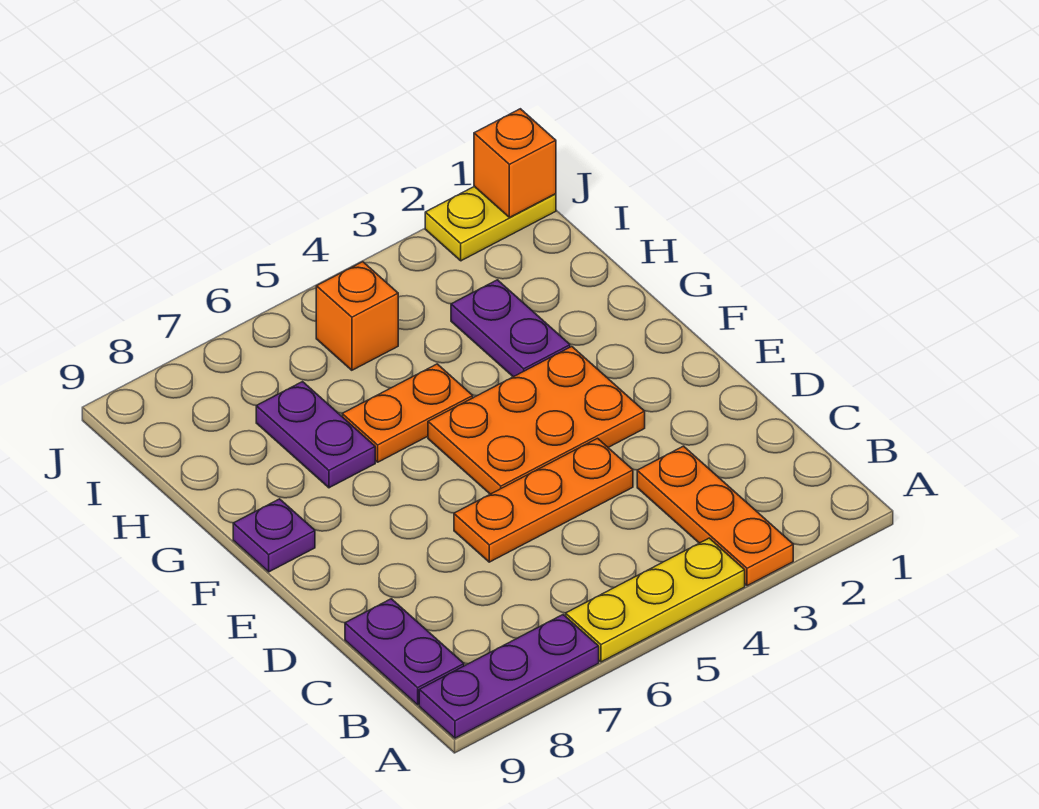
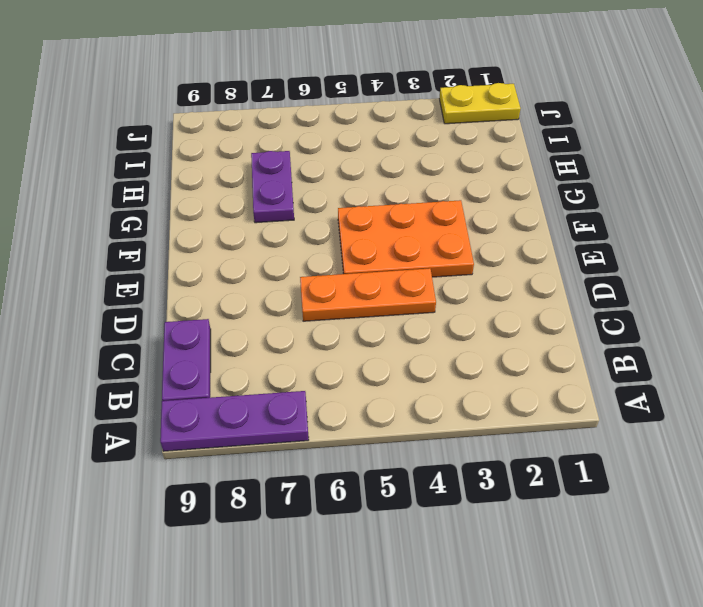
none -> orange plate A3:C3 level 1
none -> yellow plate A4:A6 level 1
none -> purple plate F9 level 1

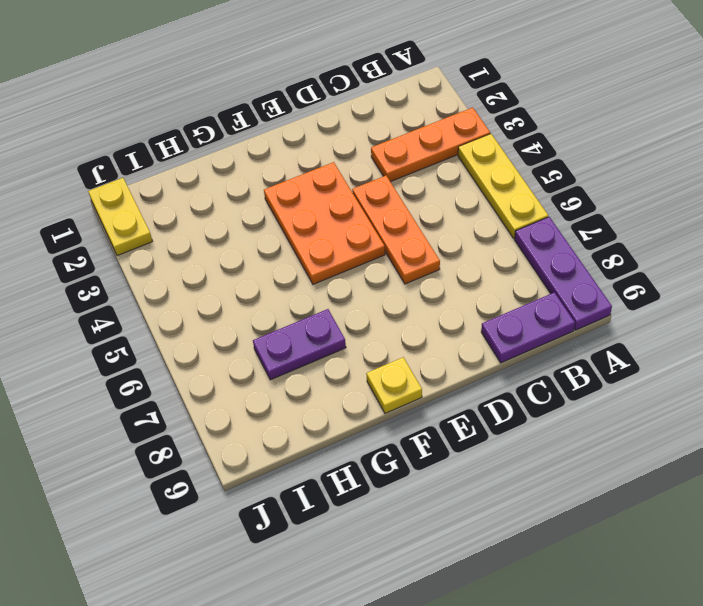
yellow plate F9 level 1 -> purple plate F9 level 1
none -> purple plate G3:H3 level 1
none -> orange plate G5:G6 level 1
none -> orange brick I5 level 1

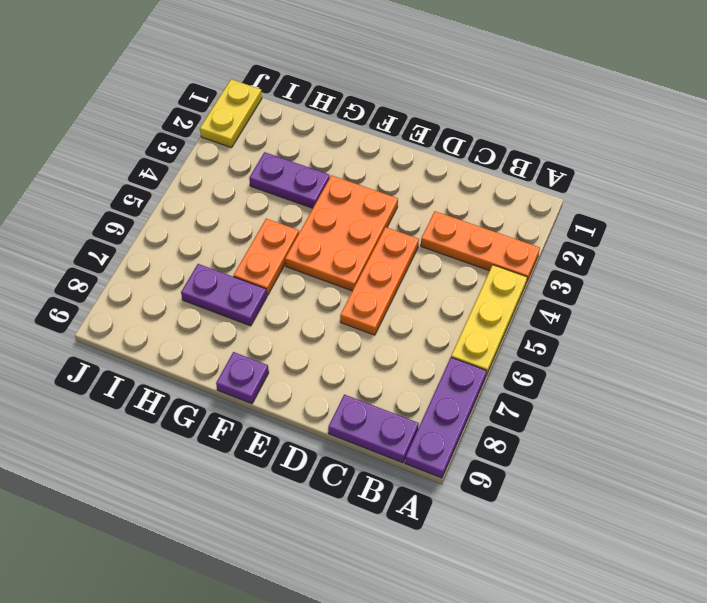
none -> orange brick I5 level 1
none -> orange brick J1 level 2

